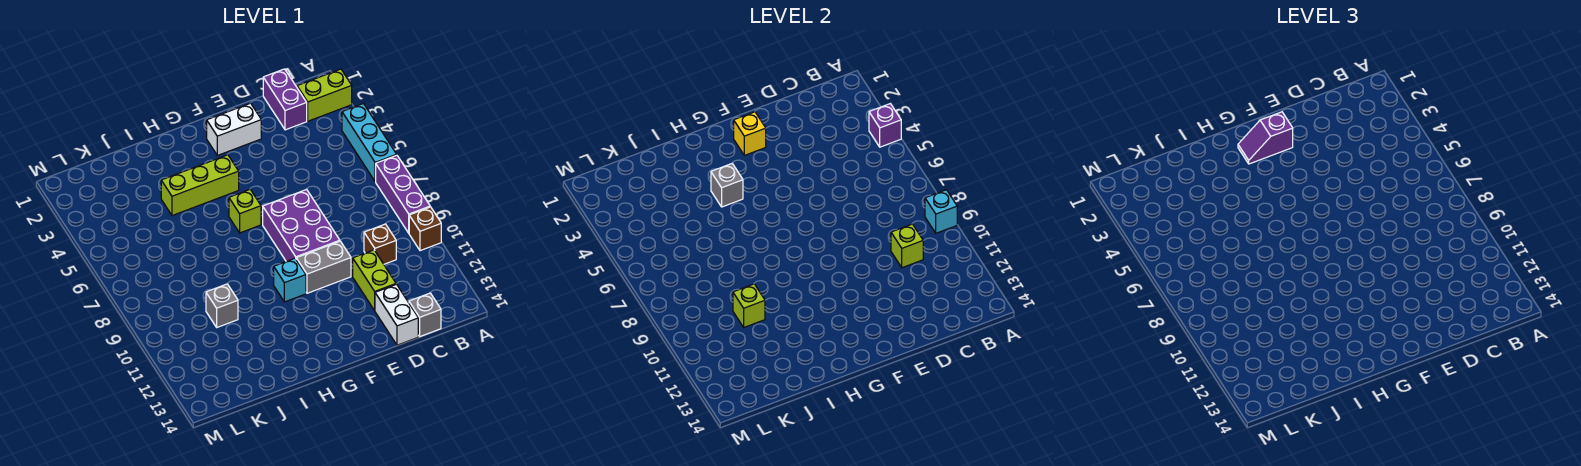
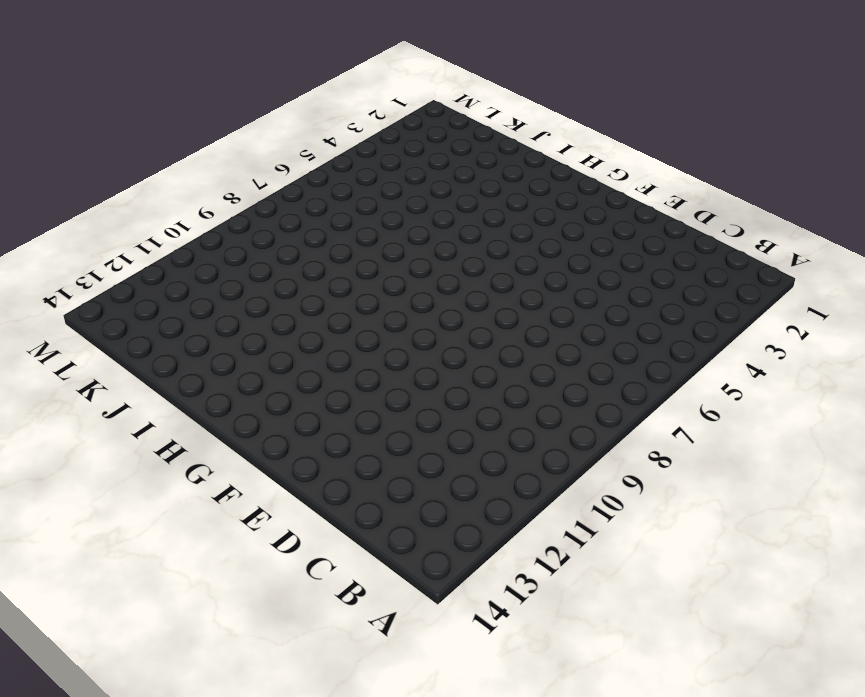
none -> lime brick A2:B2 level 1
none -> cyan brick A4:A6 level 1
none -> purple brick A7:A9 level 1

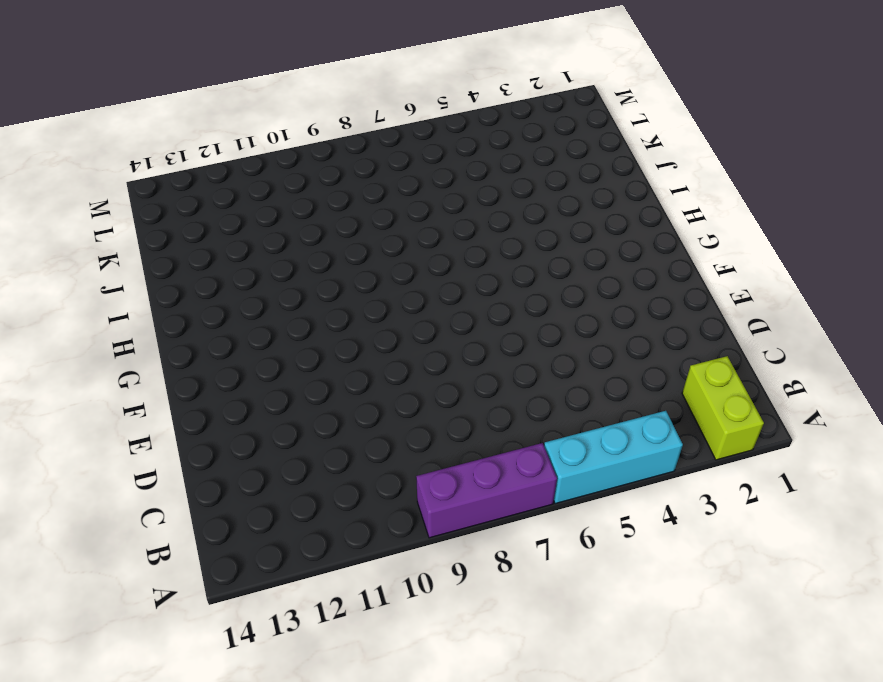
none -> brown brick A10 level 1
none -> purple brick C1:C2 level 1
none -> brown brick C10 level 1

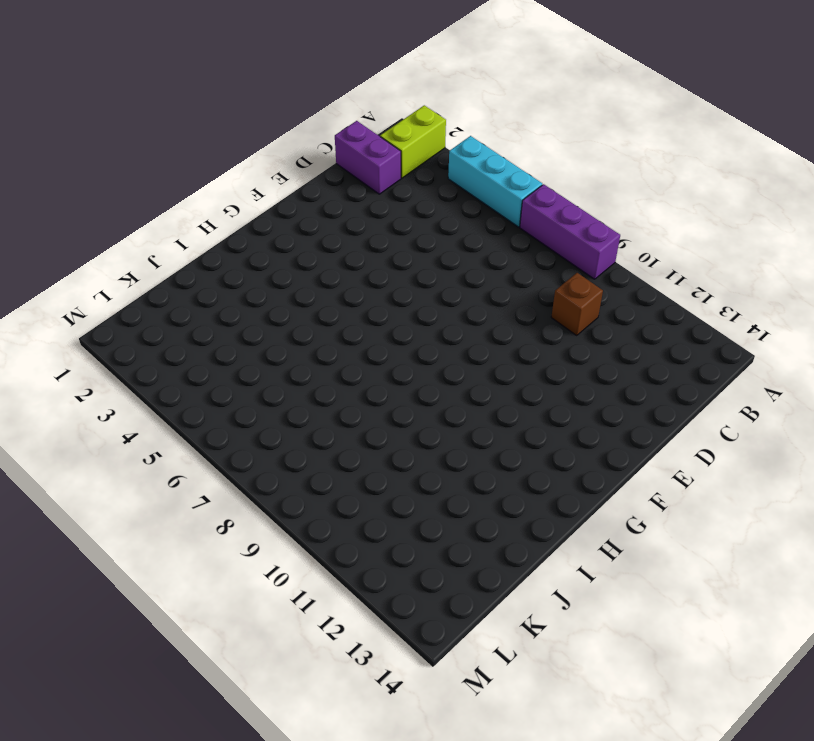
none -> brown brick A10 level 1
none -> grey brick C14 level 1
none -> lime brick D11:D12 level 1

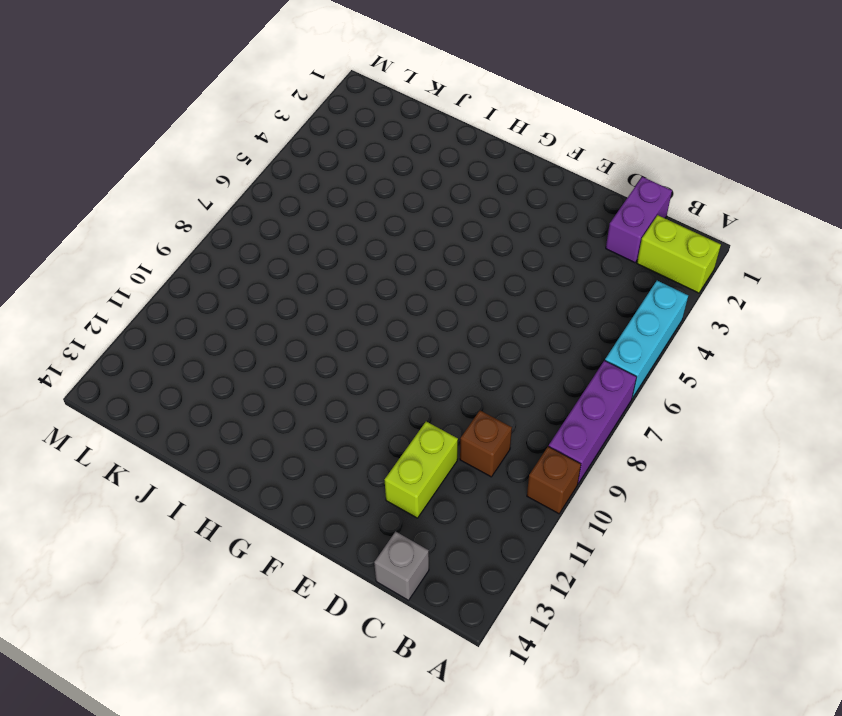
none -> white brick D13:D14 level 1
none -> white brick E2:F2 level 1
none -> purple brick E7:F9 level 1

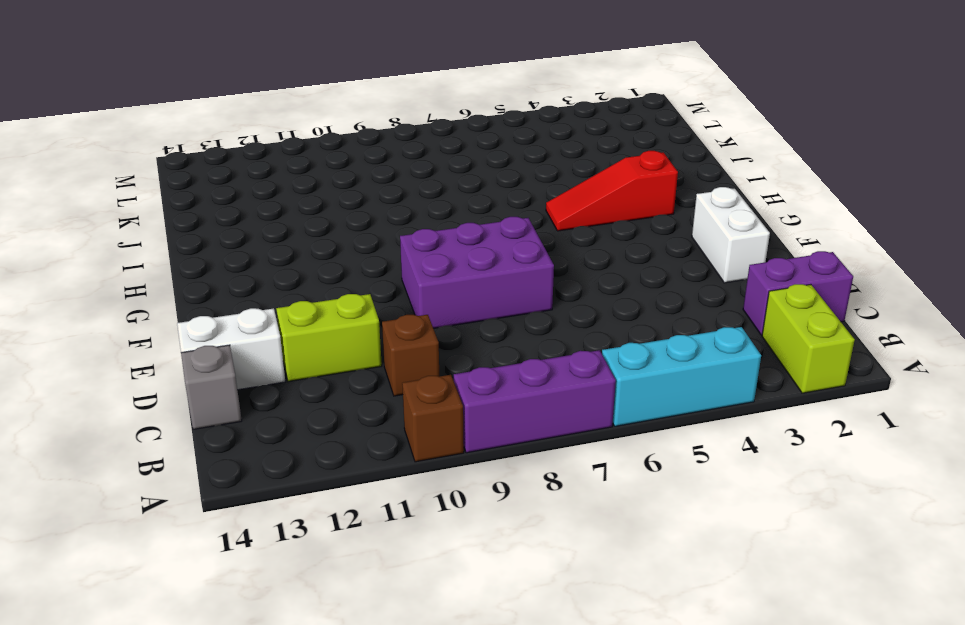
red slope H3:H5 level 1 top 3 -> lime brick G4:I4 level 1
none -> grey brick E10:F10 level 1
none -> lime brick G6 level 1
none -> cyan brick G10 level 1

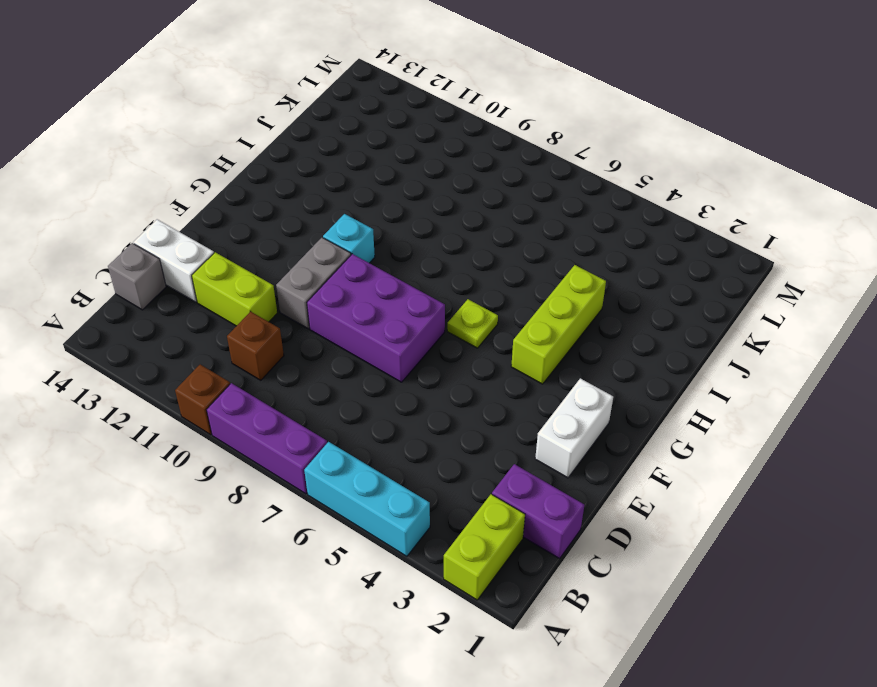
lime plate G6 level 1 -> lime brick G6 level 1
none -> grey brick J10 level 1
none -> purple brick A4 level 2
none -> cyan brick A9 level 2

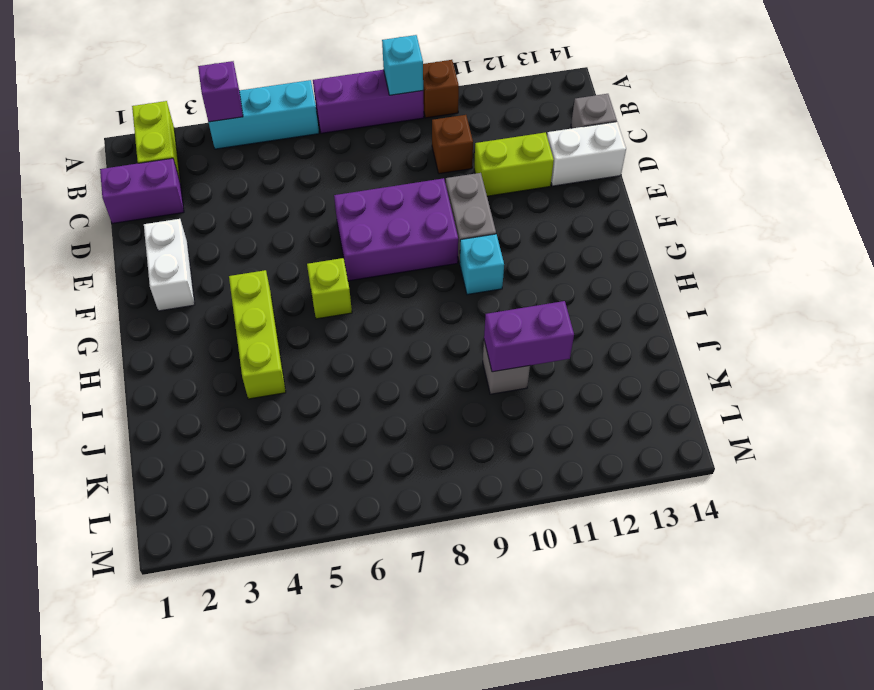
purple brick J10:J11 level 2 -> lime brick J10 level 2
none -> lime brick C10 level 2
none -> yellow brick F2 level 2
none -> grey brick H4 level 2

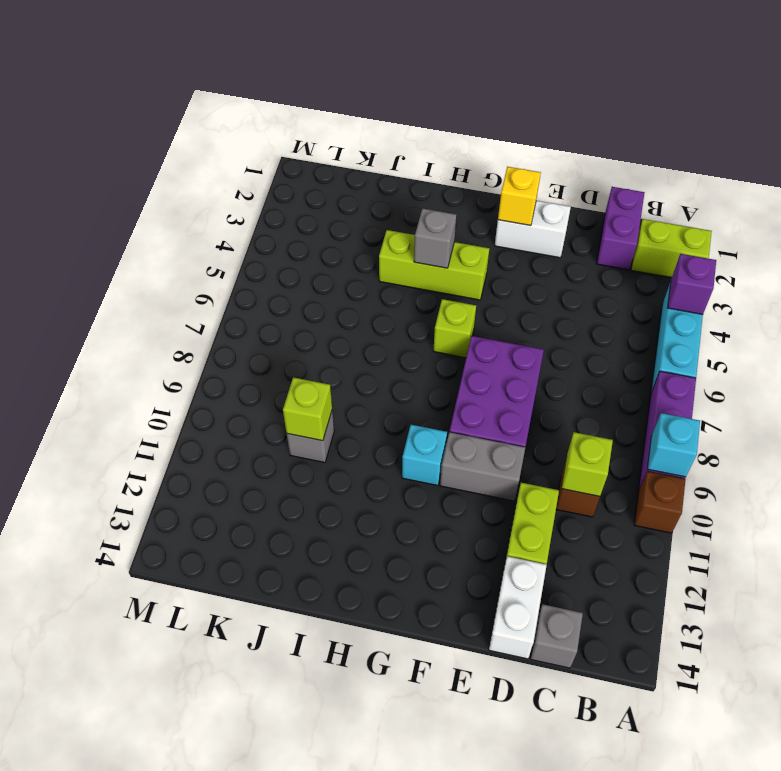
none -> purple slope F2:G2 level 3 top F

